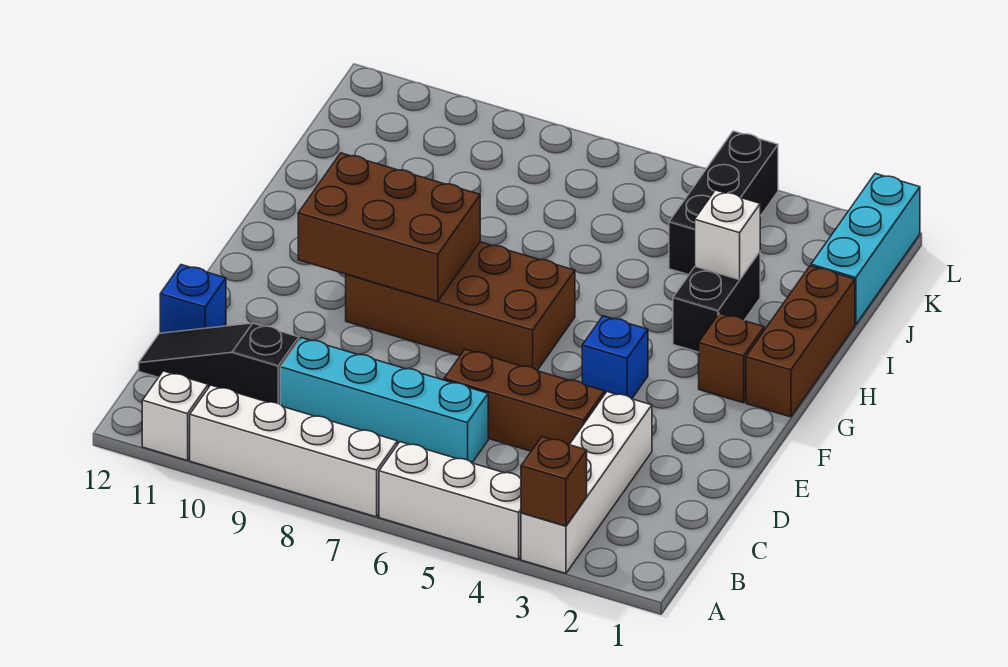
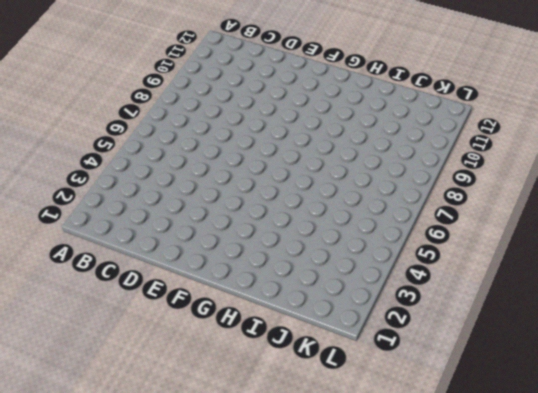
none -> white brick A3:D3 level 1
none -> white brick A4:A6 level 1
none -> white brick A7:A10 level 1

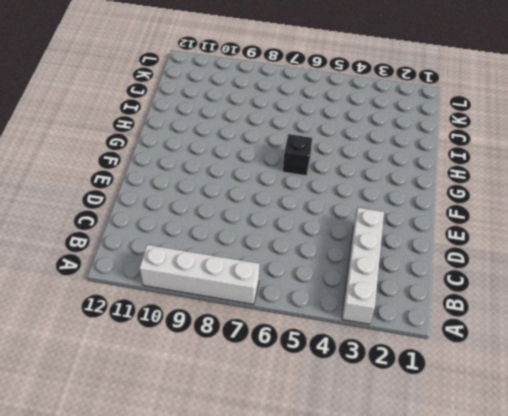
black brick G6 level 1 -> brown brick F6:G9 level 1
none -> white brick A4:A6 level 1
none -> white brick A11 level 1
none -> cyan brick C6:C9 level 1

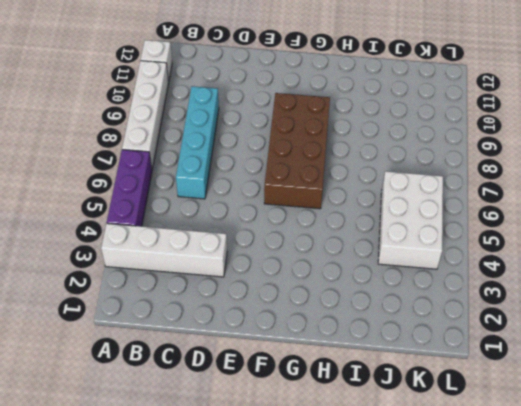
purple brick A4:A6 level 1 -> white brick A4:A6 level 1
white brick J4:K6 level 1 -> black brick J4:L4 level 1
none -> black slope C10:C12 level 1 top 10
none -> brown brick D4:D6 level 1
none -> blue brick D12 level 1

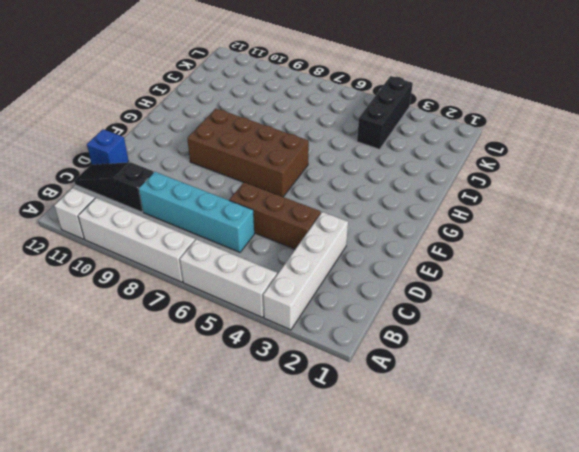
none -> blue brick F4 level 1
none -> brown brick G1:I1 level 1
none -> brown brick G2 level 1

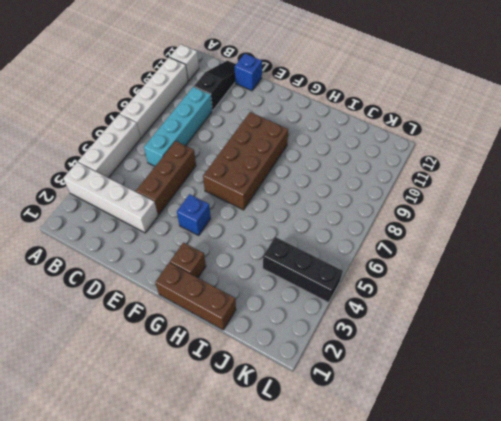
none -> black brick H3:I3 level 1
none -> cyan brick J1:L1 level 1
none -> brown brick A3 level 2

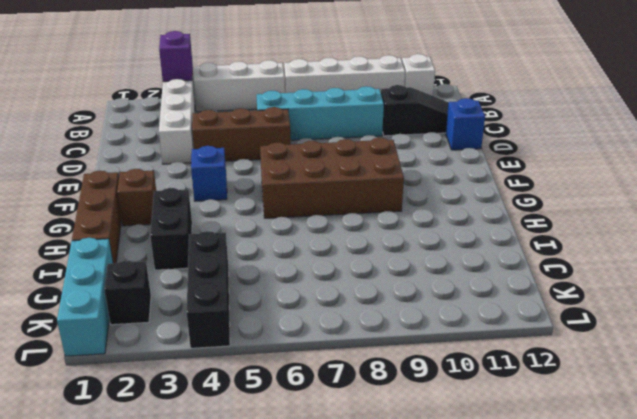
purple brick A3 level 2 -> brown brick A3 level 2
black brick K2 level 1 -> none
none -> brown brick F8:G10 level 2
none -> white brick I3 level 2

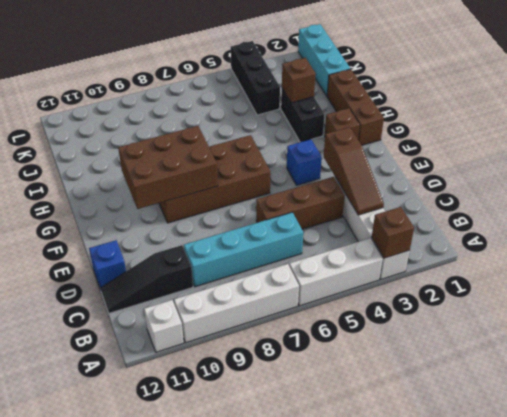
brown slope C3:E3 level 2 top E -> none
brown brick I3 level 2 -> white brick I3 level 2

